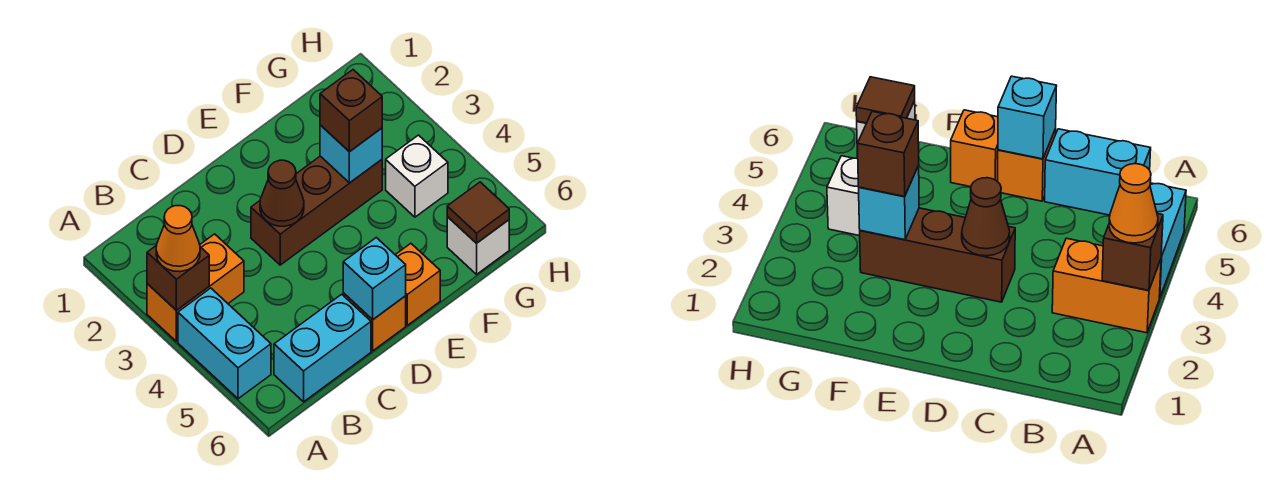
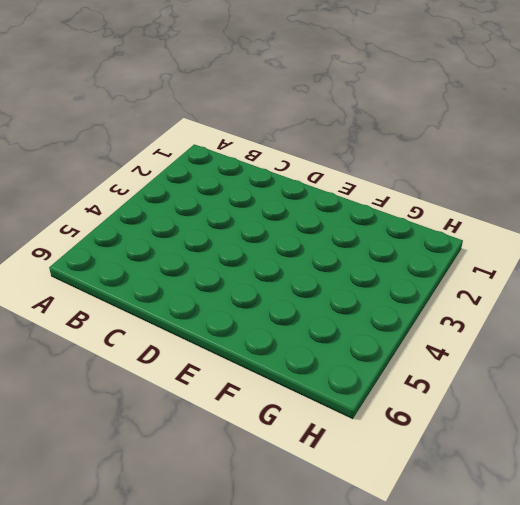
none -> orange brick A3:B3 level 1
none -> cyan brick A4:A5 level 1
none -> cyan brick B6:C6 level 1

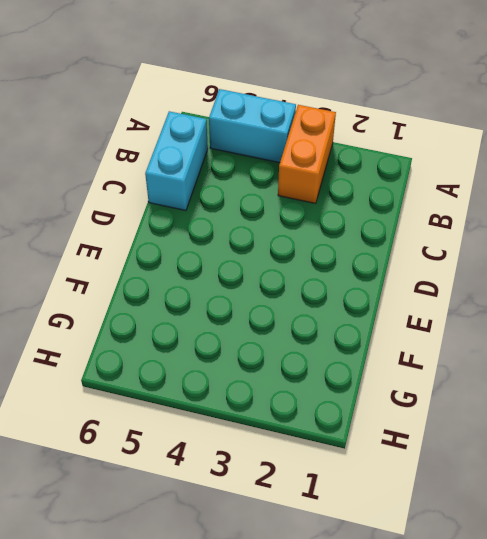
none -> brown brick D3:F3 level 1
none -> orange brick D6 level 1
none -> orange brick E6 level 1

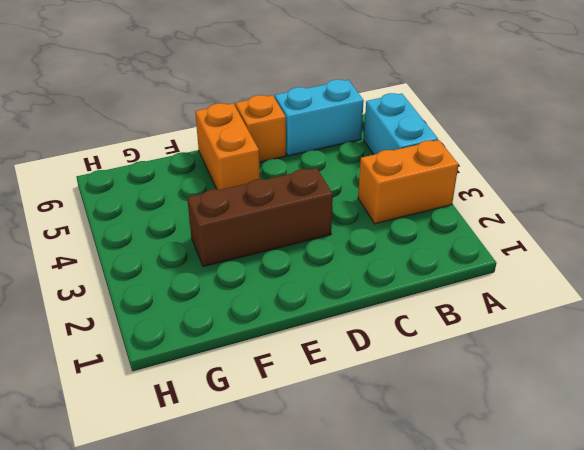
orange brick E5:E6 level 1 -> orange brick E6 level 1
none -> white brick G4 level 1
none -> white brick G6 level 1
none -> brown brick A3 level 2

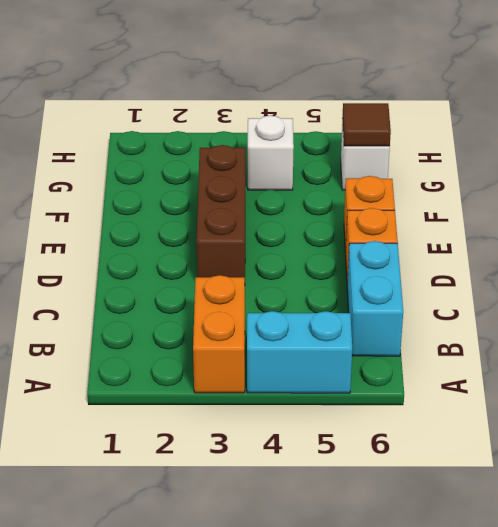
none -> brown brick A3 level 2
none -> brown cone D3 level 2
none -> cyan brick D6 level 2

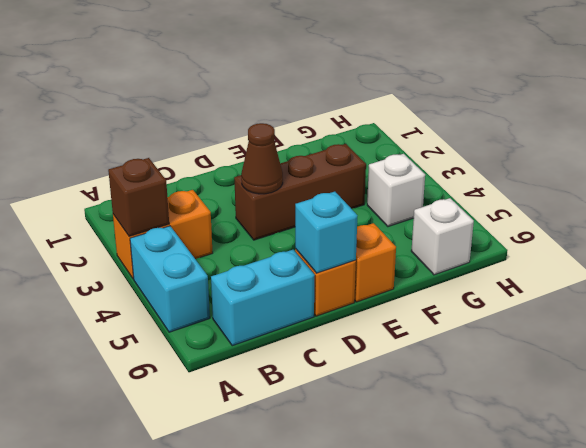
none -> cyan brick F3 level 2
none -> brown tile G6 level 2
none -> orange cone A3 level 3

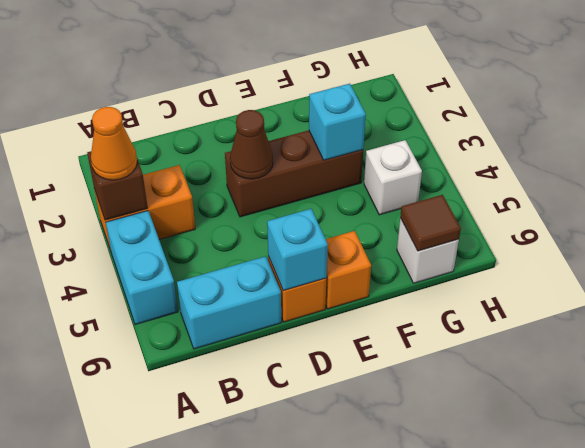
none -> brown brick F3 level 3

